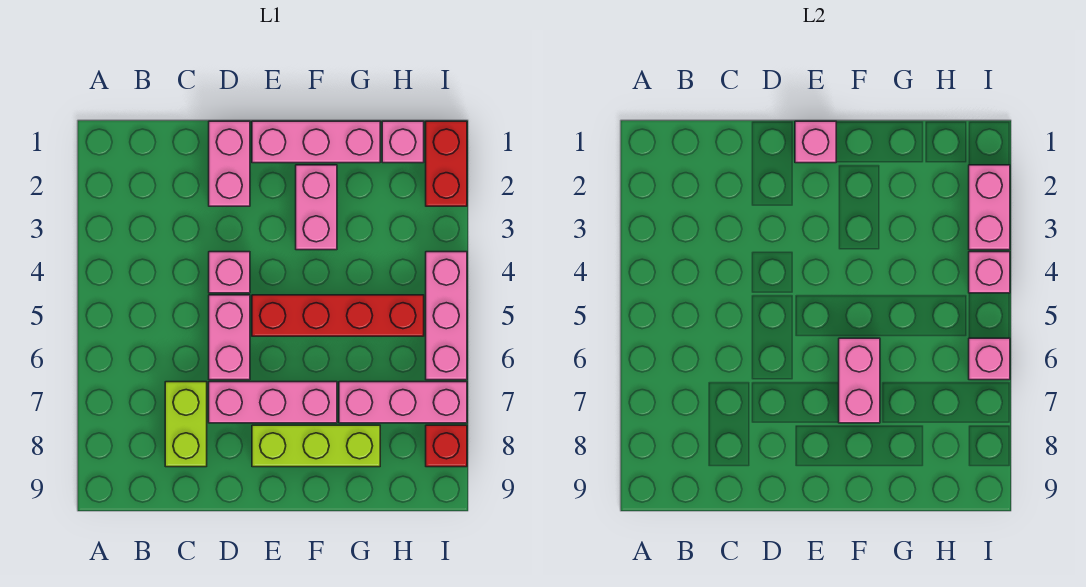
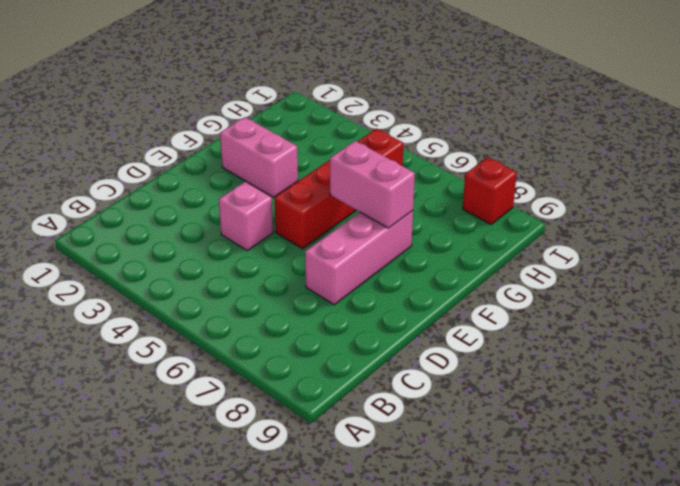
none -> lime brick C7:C8 level 1
none -> pink brick D1:D2 level 1
none -> pink brick D5:D6 level 1

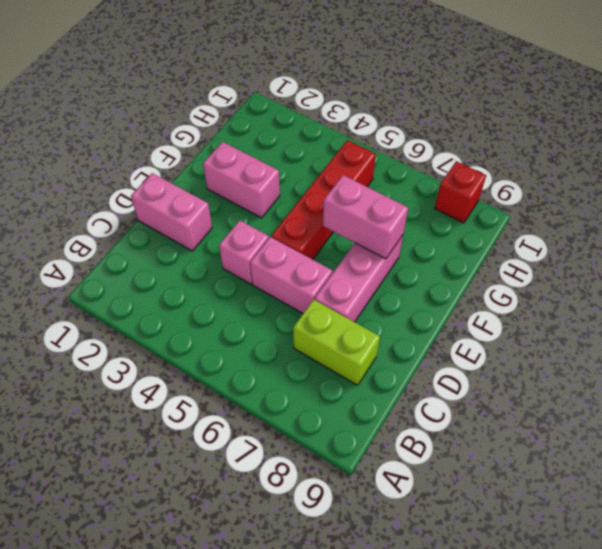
none -> pink brick E1:G1 level 1
none -> lime brick E8:G8 level 1
none -> pink brick G7:I7 level 1

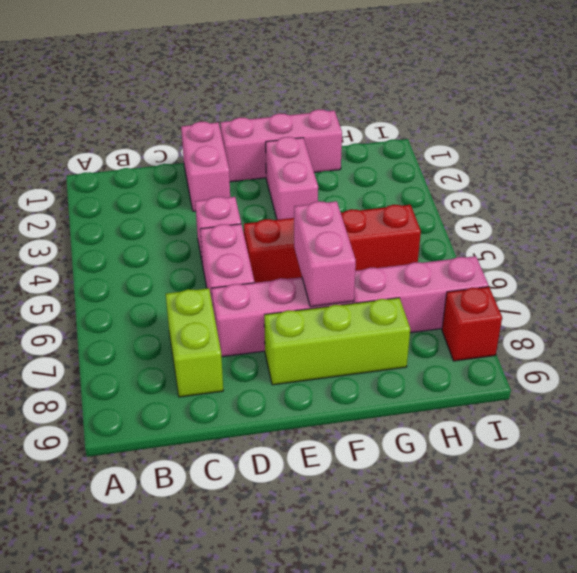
none -> pink brick H1 level 1
none -> red brick I1:I2 level 1
none -> pink brick I4:I6 level 1

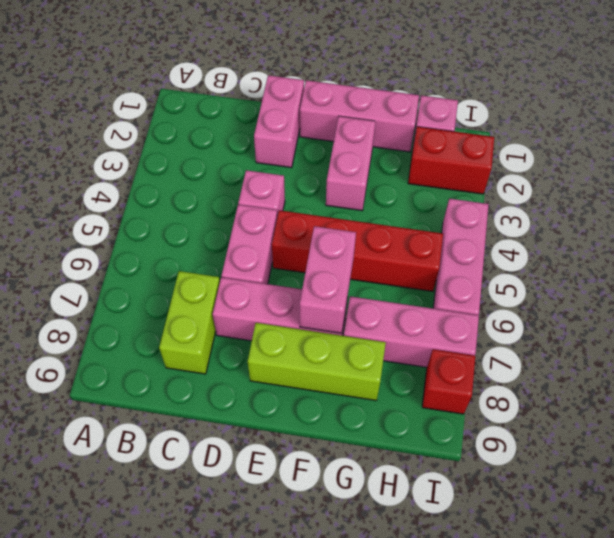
red brick H2:I2 level 1 -> red brick I1:I2 level 1
none -> pink brick E1 level 2
none -> pink brick I2:I3 level 2
none -> pink brick I4 level 2

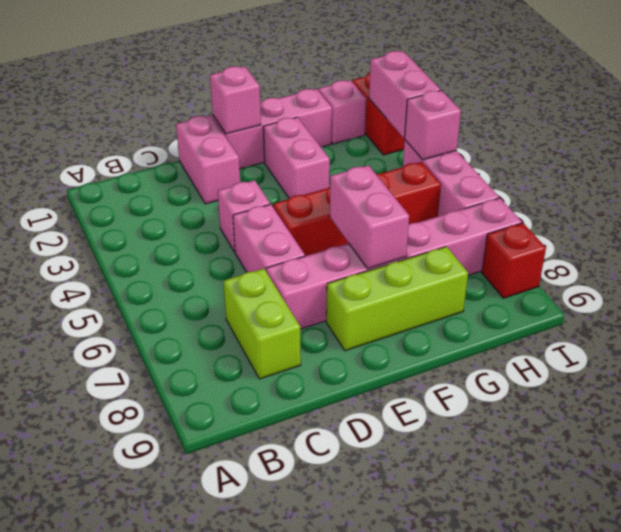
none -> pink brick I6 level 2

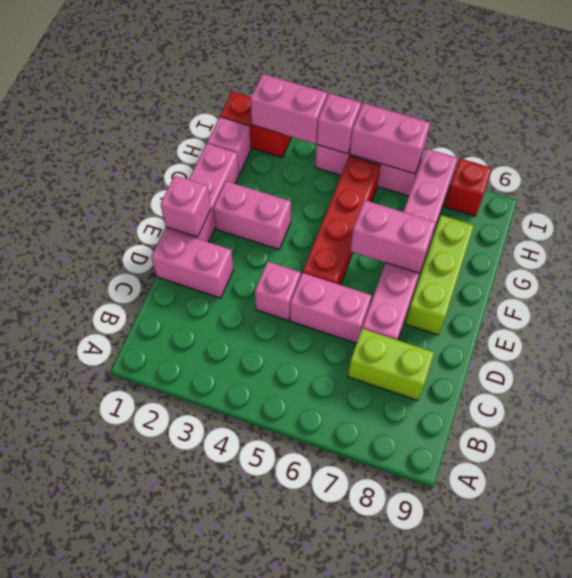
pink brick I5:I6 level 2 -> pink brick I6 level 2

